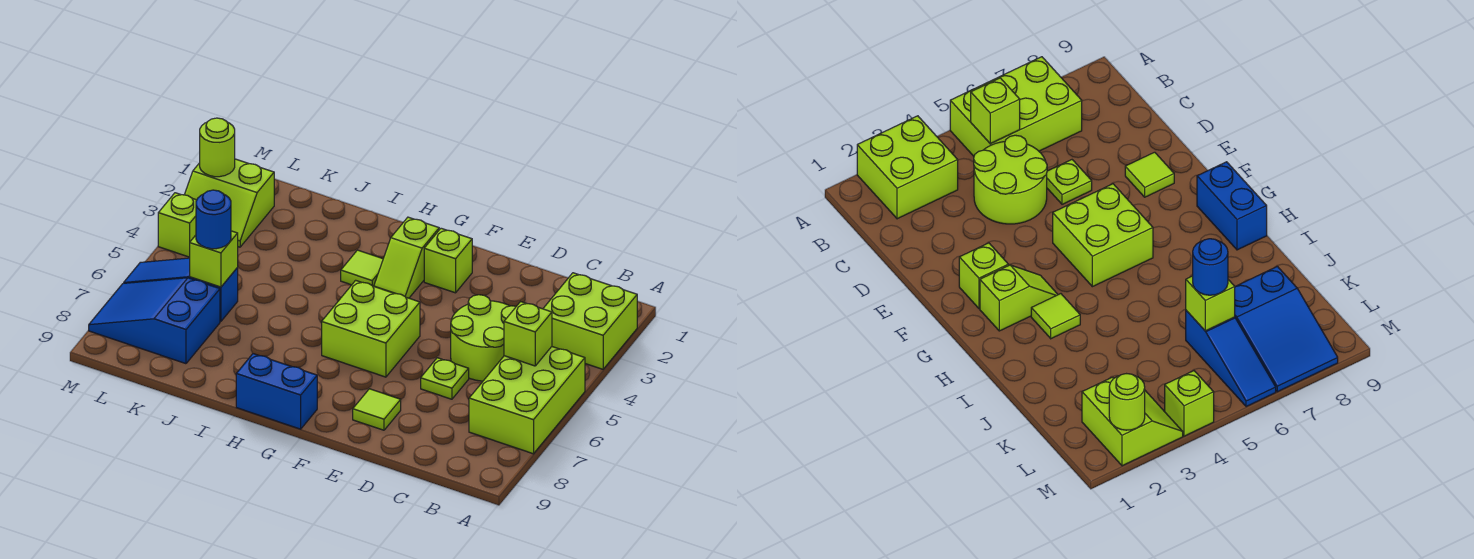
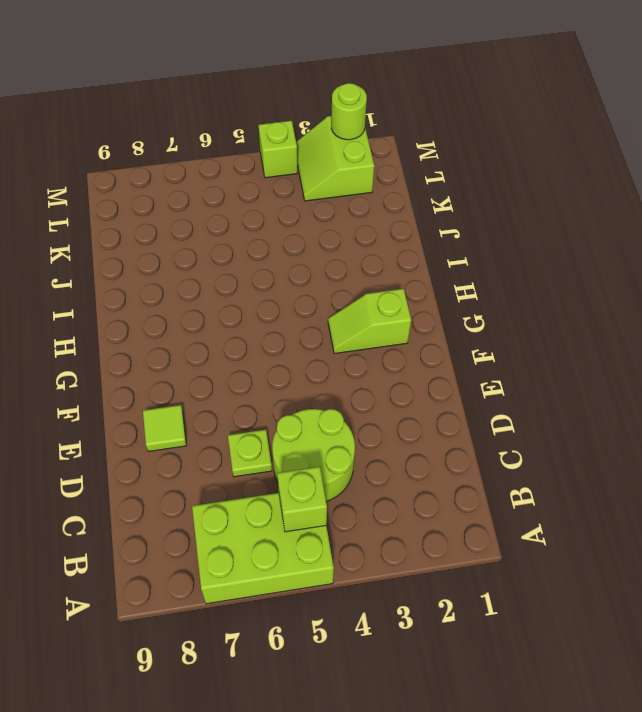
none -> lime brick A2:B3 level 1
none -> lime brick F2 level 1
none -> lime brick F5:G6 level 1

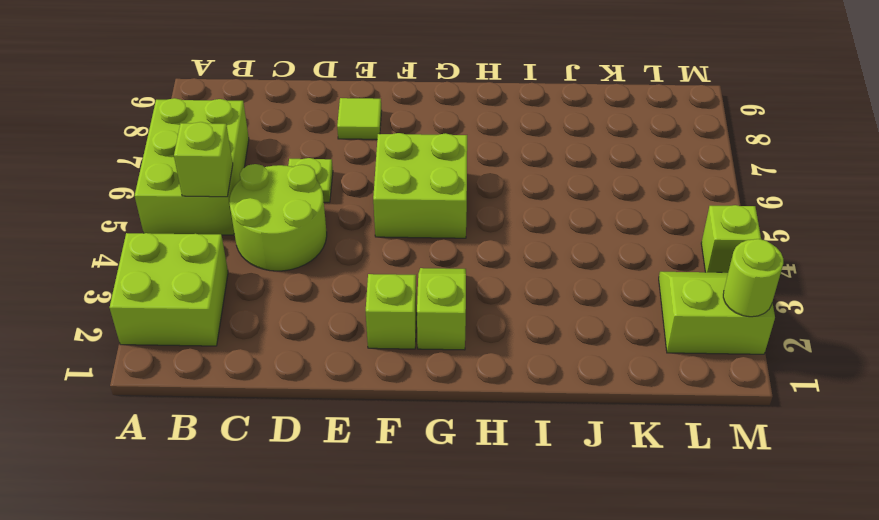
none -> blue brick G9:H9 level 1
none -> lime tile H3 level 1
none -> blue slope K6:M6 level 1 top K

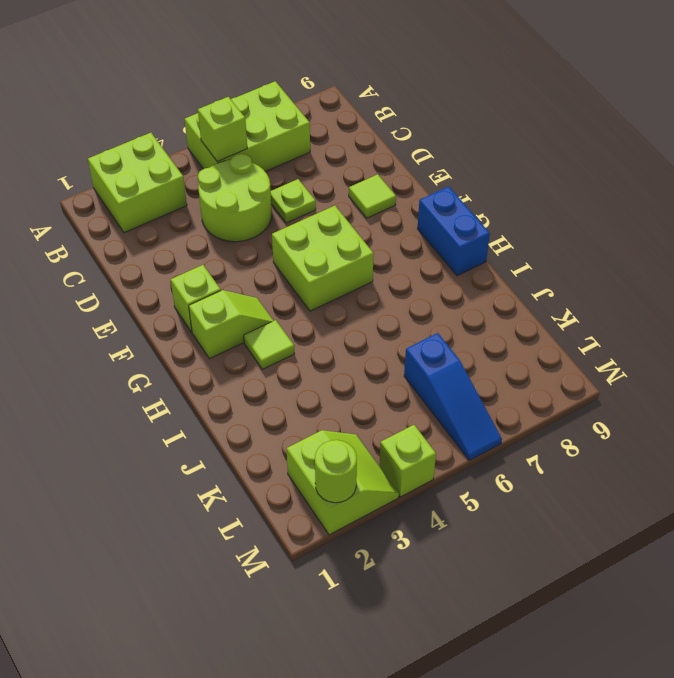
none -> blue slope K7:M8 level 1 top K
none -> lime brick K6 level 2
none -> blue round brick K6 level 3

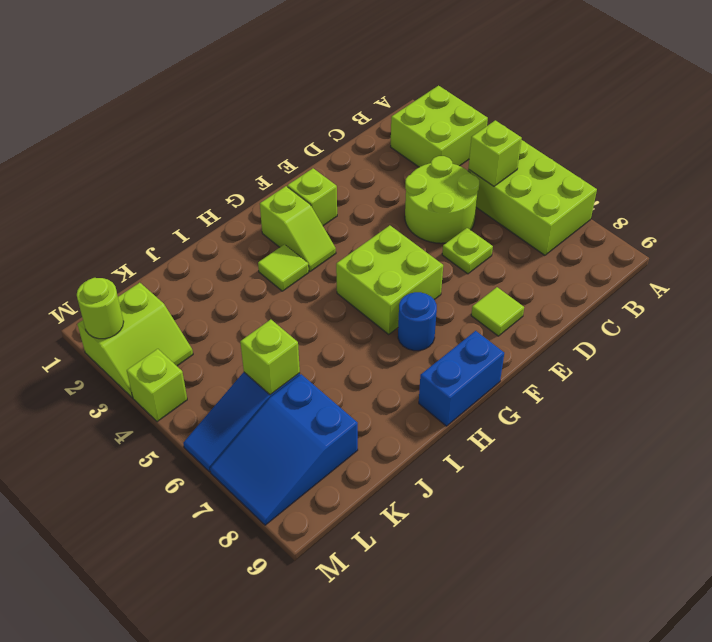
blue round brick G7 level 1 -> blue round brick K6 level 3

